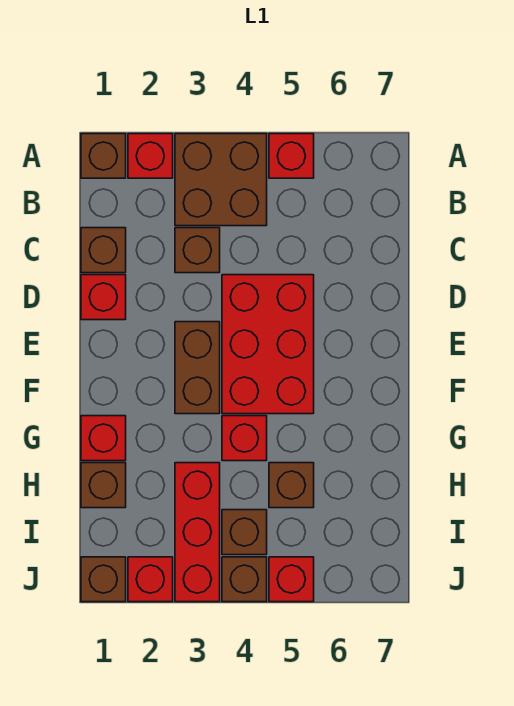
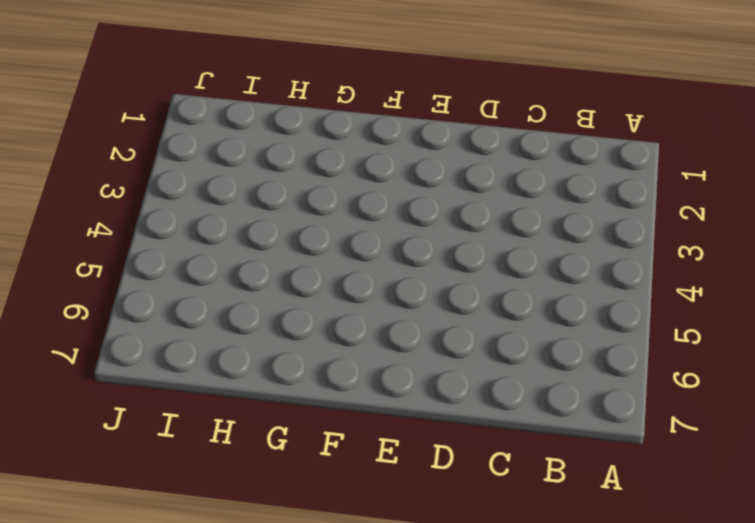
none -> brown brick A1 level 1
none -> red brick A2 level 1
none -> brown brick A3:B4 level 1

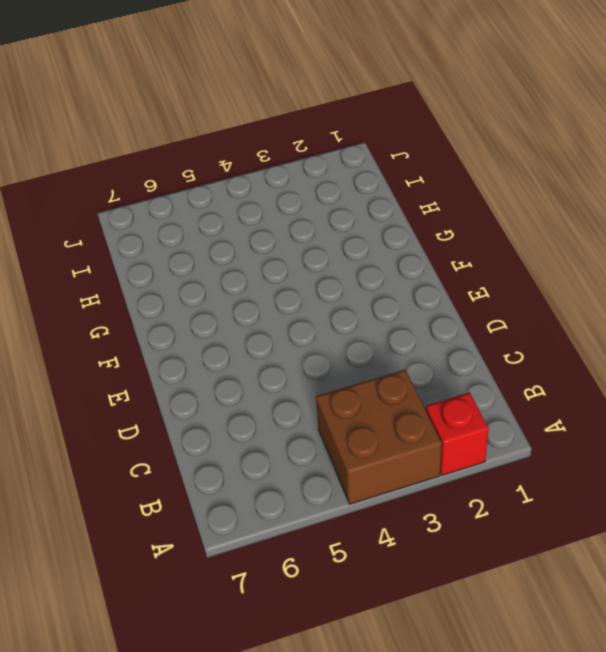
none -> brown brick A1 level 1
none -> red brick A5 level 1
none -> brown brick C1 level 1

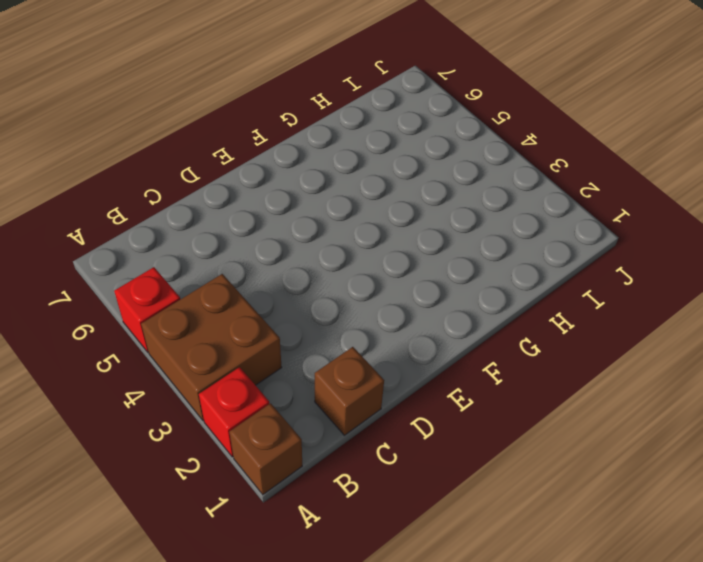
none -> brown brick C3 level 1
none -> red brick D1 level 1
none -> red brick D4:F5 level 1

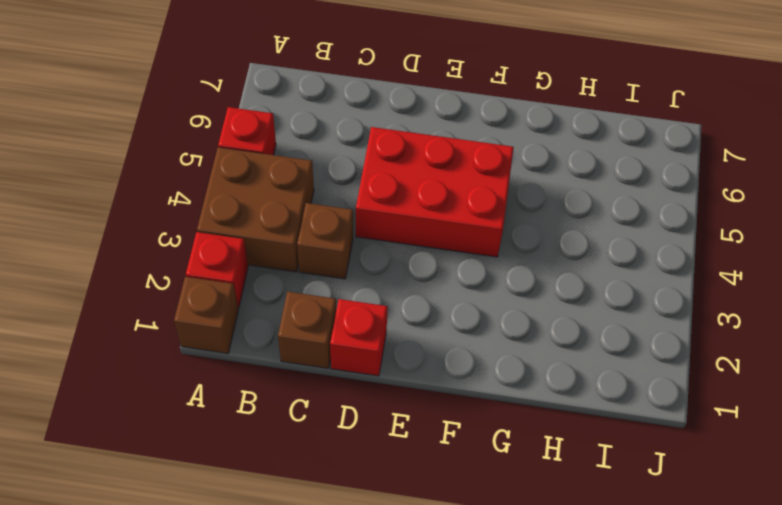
none -> brown brick E3:F3 level 1
none -> red brick G1 level 1
none -> red brick G4 level 1

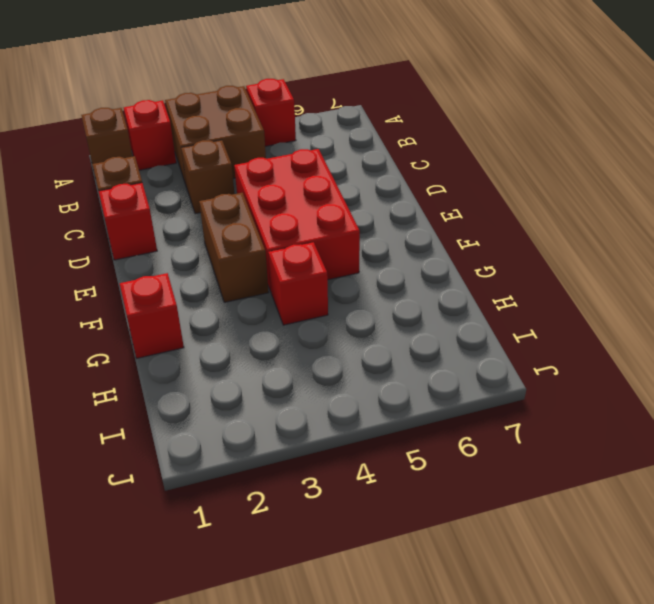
none -> brown brick H1 level 1
none -> red brick H3:J3 level 1
none -> brown brick H5 level 1

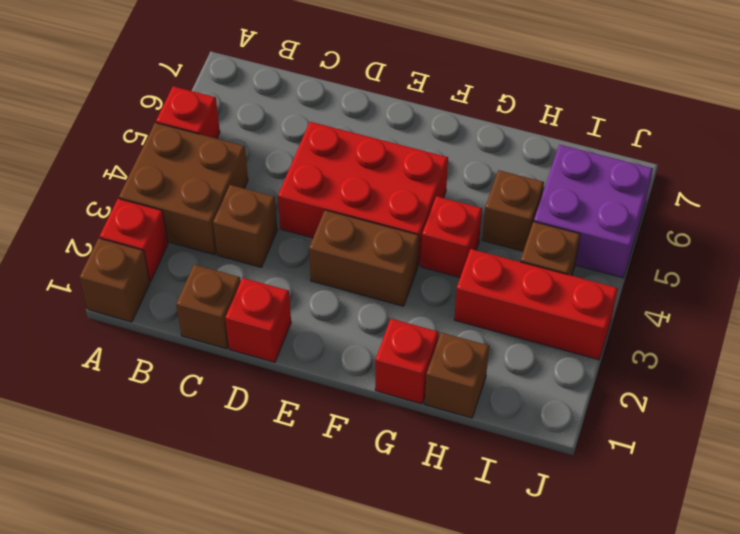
purple brick I5:J6 level 1 -> red brick J5 level 1
none -> brown brick J1 level 1
none -> red brick J2 level 1
none -> brown brick J4 level 1

